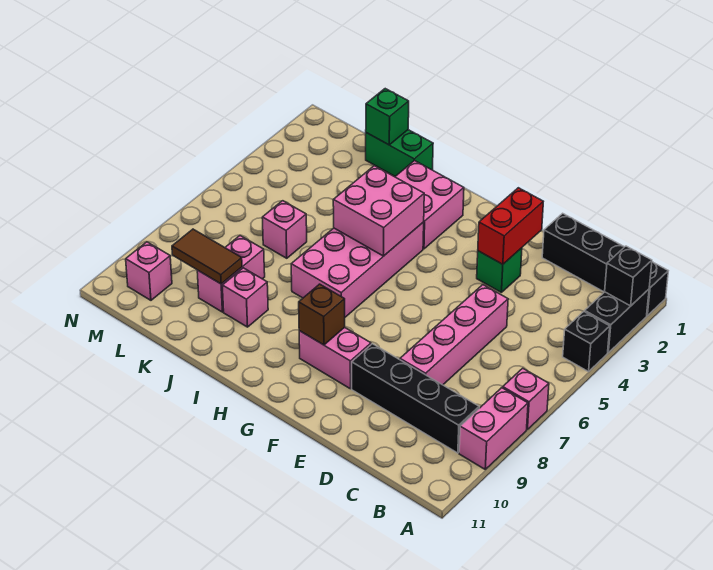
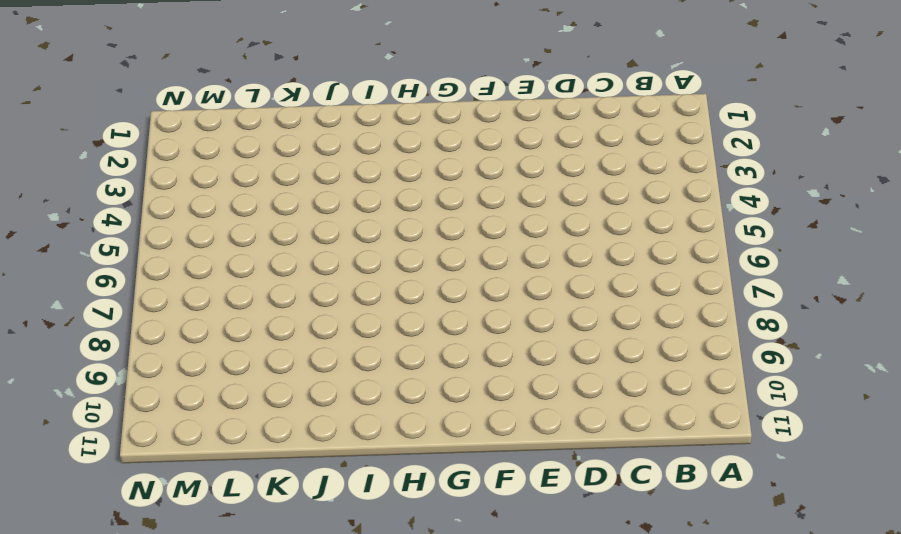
none -> black brick A1:D1 level 1
none -> black brick A2:A3 level 1
none -> black brick A4 level 1

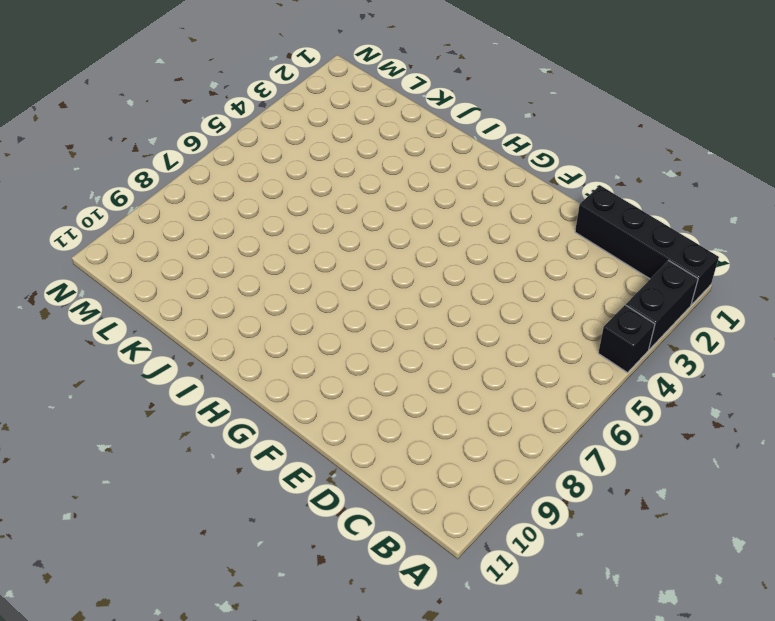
none -> pink brick A7 level 1
none -> pink brick A8:A9 level 1
none -> black brick B9:E9 level 1

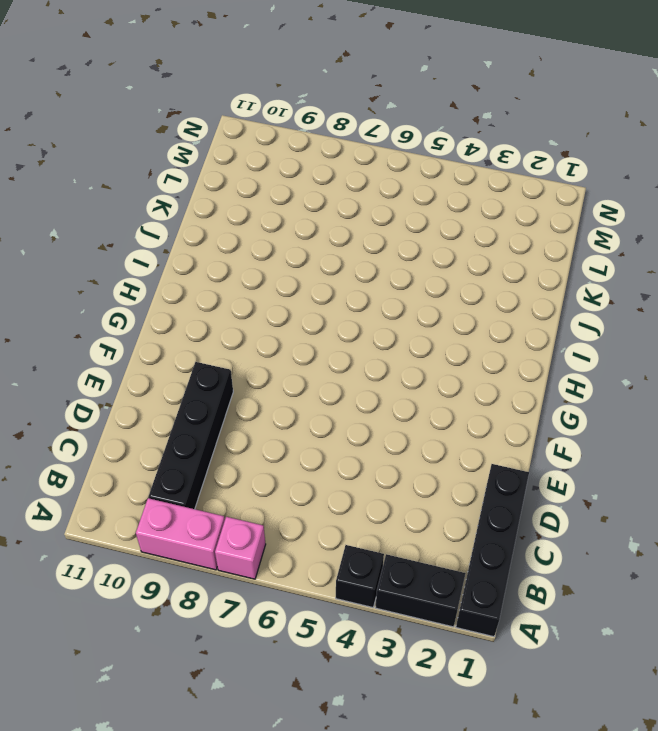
none -> pink brick D5:D8 level 1
none -> green brick E3 level 1
none -> pink brick F9:G9 level 1

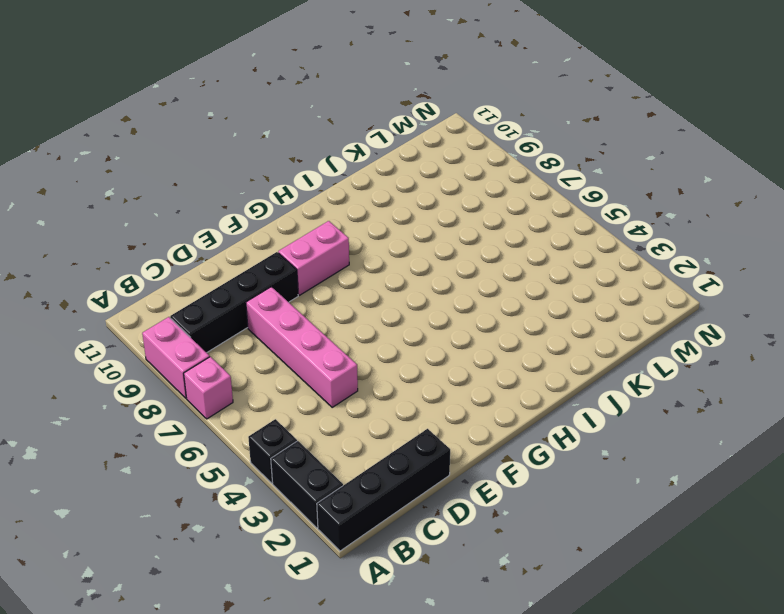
none -> green brick E3 level 1
none -> pink brick H2:I3 level 1
none -> pink brick H4:I7 level 1

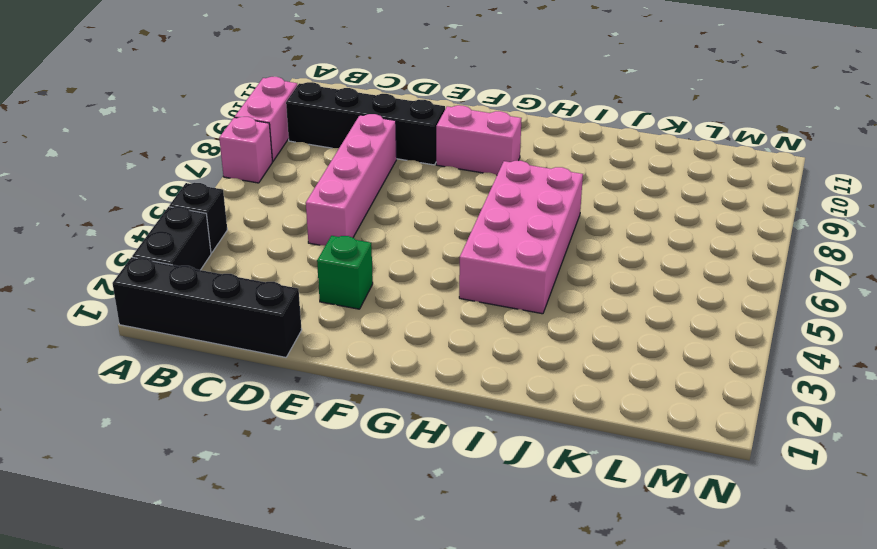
none -> pink brick H2:I3 level 1
none -> green brick J1:K1 level 1
none -> pink brick J9 level 1

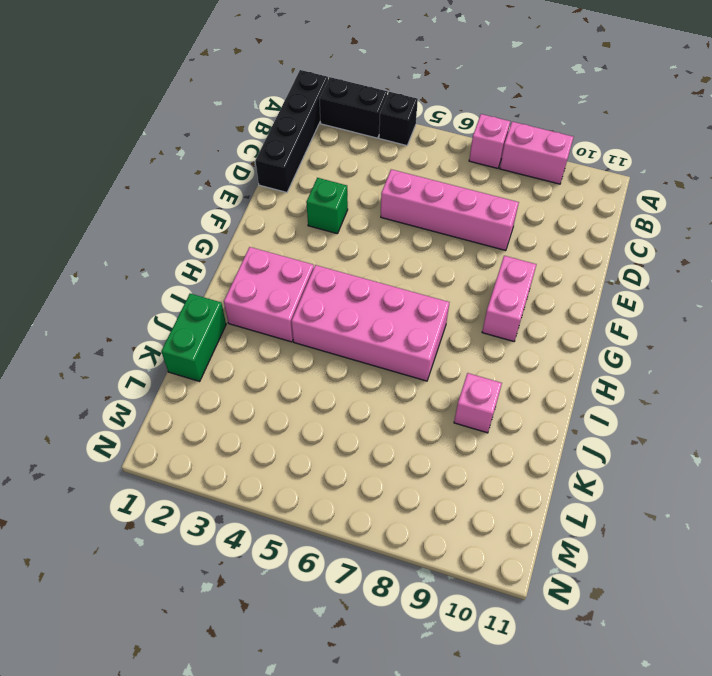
none -> black brick B9:E9 level 1
none -> pink brick K6 level 1
none -> pink brick K8:K9 level 1

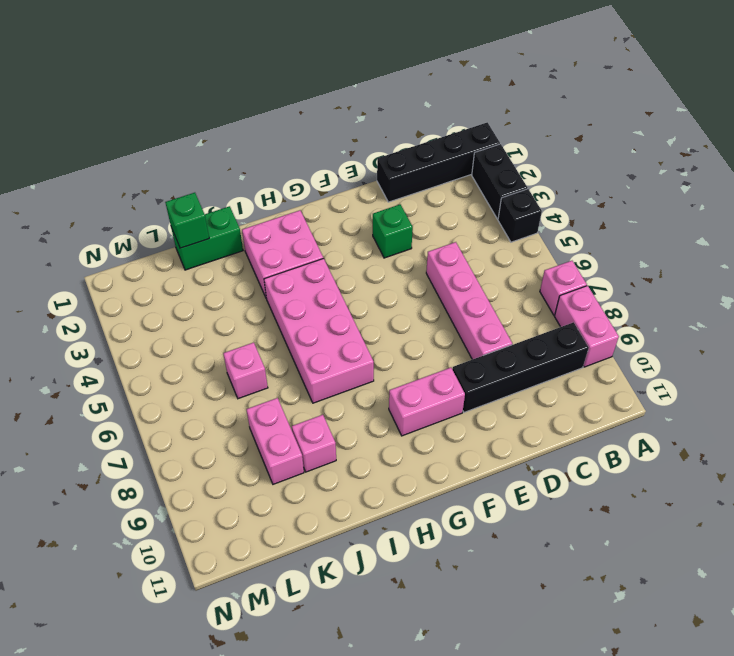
none -> pink brick M10 level 1
none -> black brick A2 level 2
none -> red brick E2:E3 level 2

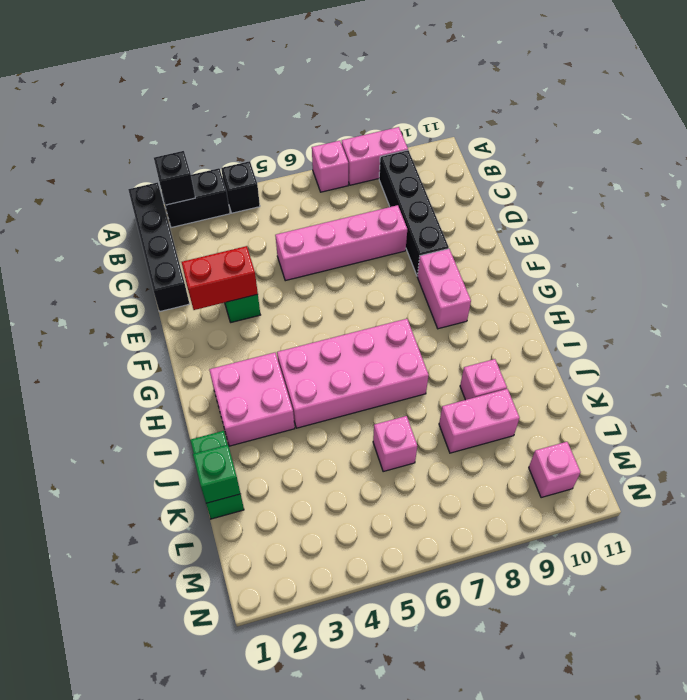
none -> brown brick G9 level 2
none -> pink brick H4:I5 level 2
none -> brown tile K9:L9 level 2

